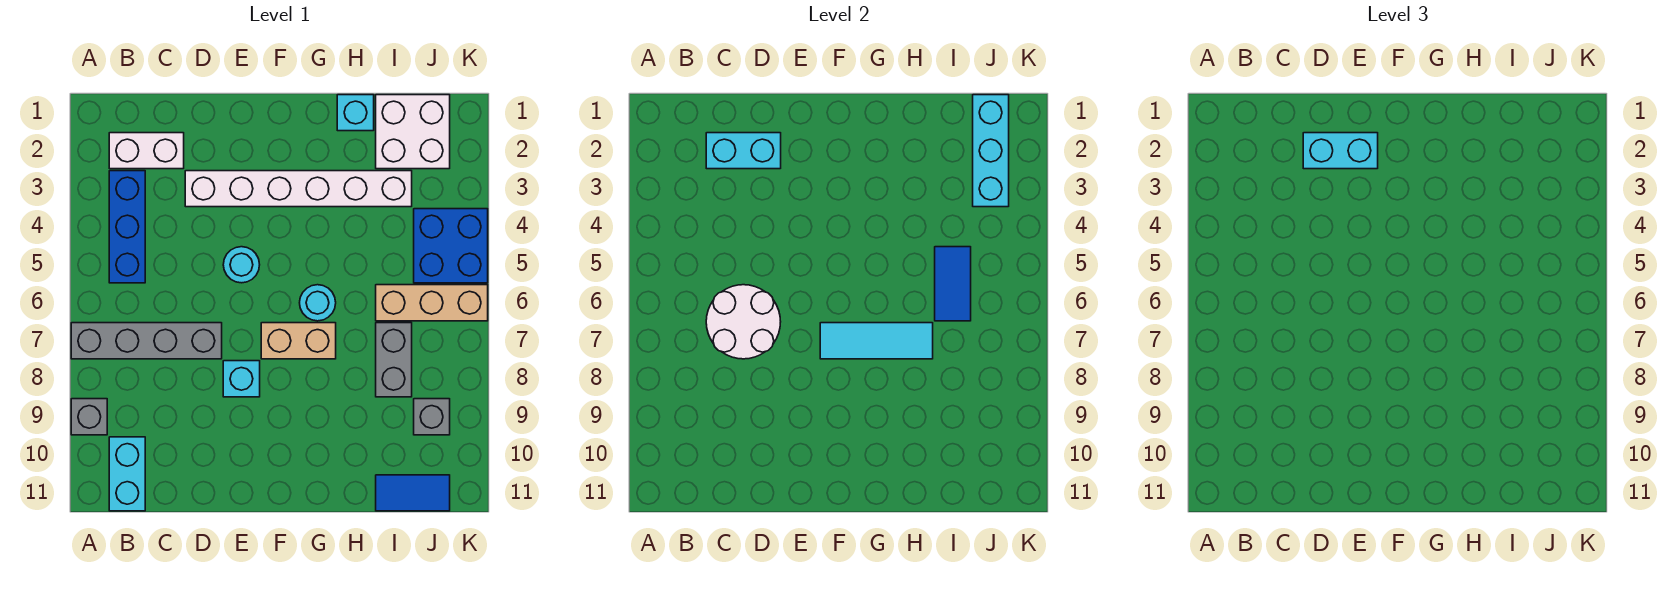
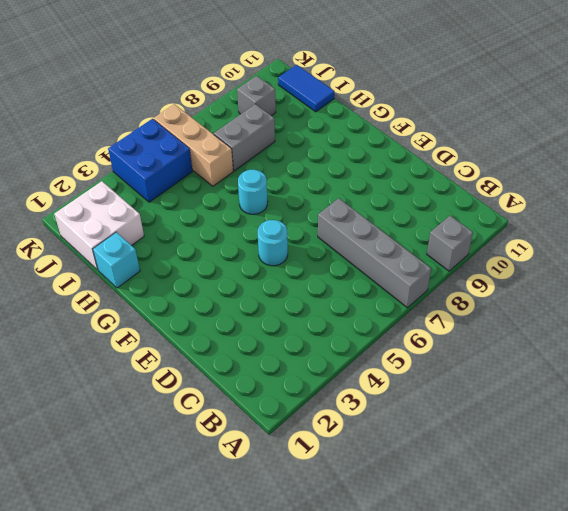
none -> white brick B2:C2 level 1
none -> blue brick B3:B5 level 1
none -> cyan brick B10:B11 level 1

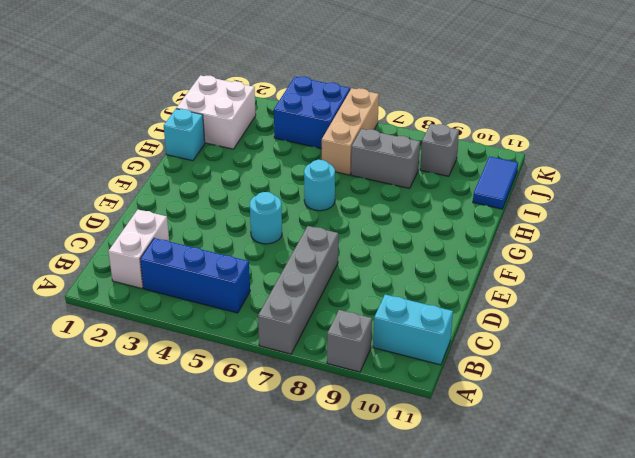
none -> white brick D3:I3 level 1
none -> cyan brick E8 level 1
none -> tan brick F7:G7 level 1

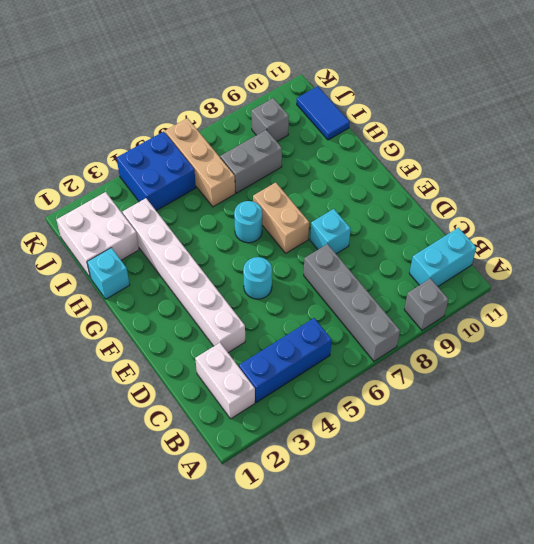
none -> cyan brick C2:D2 level 2
none -> white round brick C6:D7 level 2
none -> cyan tile F7:H7 level 2

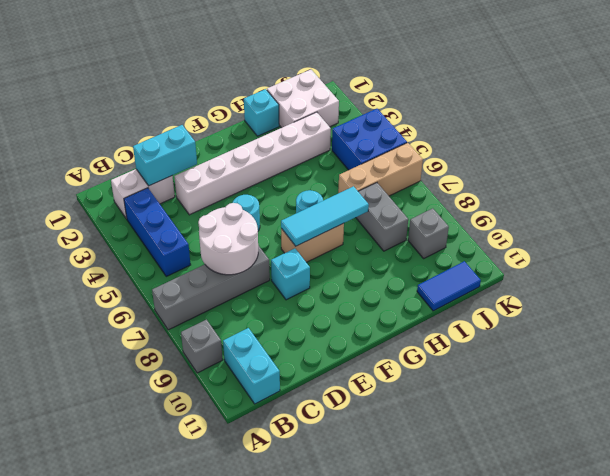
none -> blue tile I5:I6 level 2
none -> cyan brick J1:J3 level 2
none -> cyan brick D2:E2 level 3

